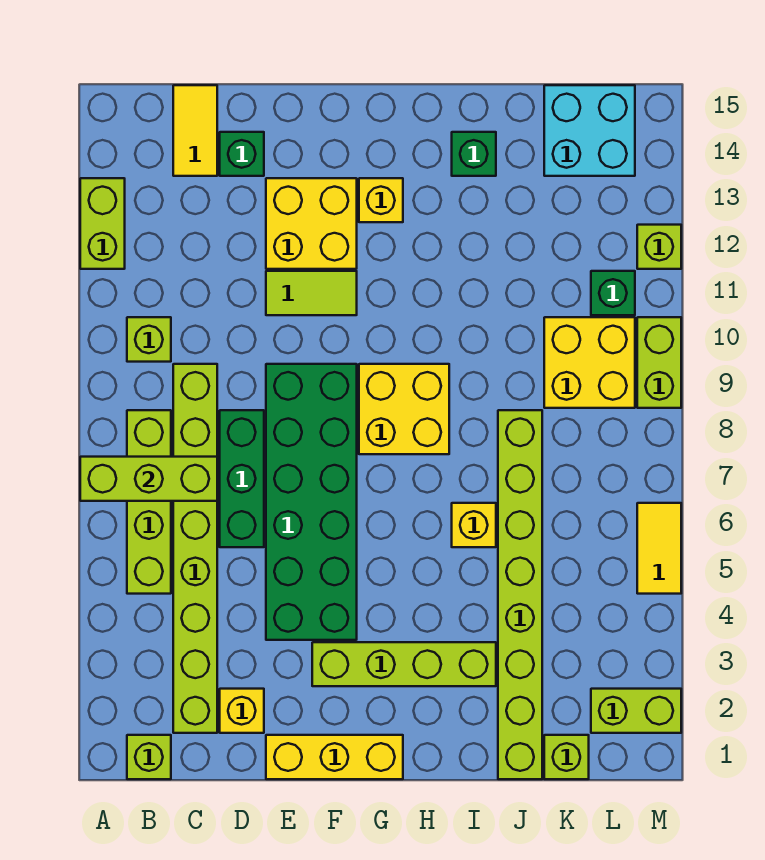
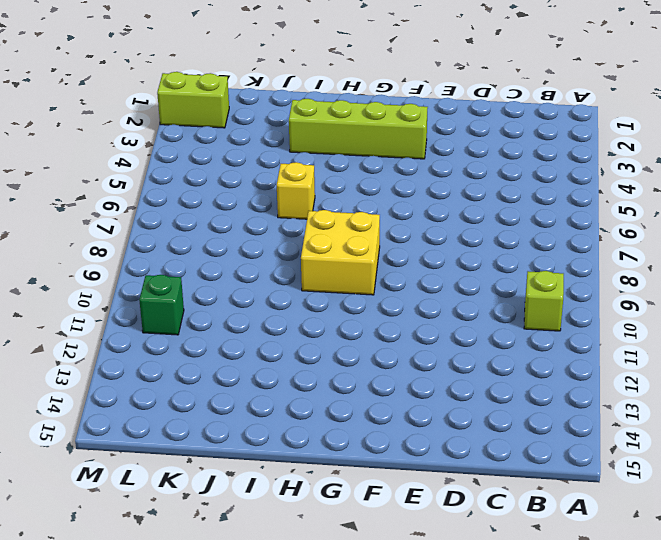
none -> lime brick A12:A13 level 1
none -> lime brick B1 level 1
none -> lime brick B5:B8 level 1

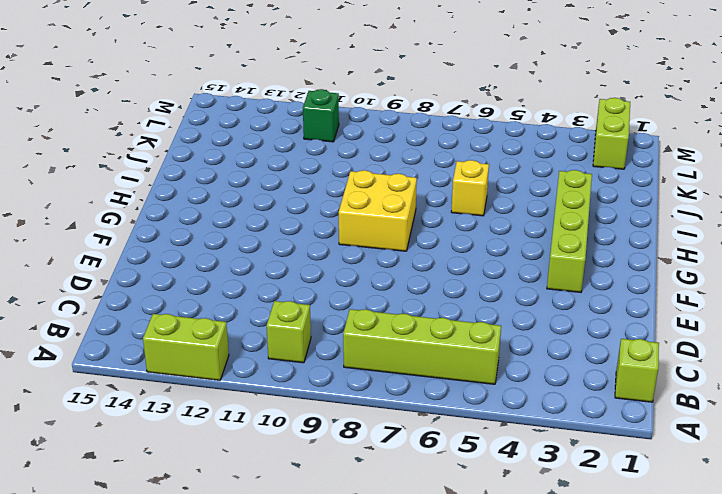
none -> lime brick C2:C9 level 1
none -> yellow tile C14:C15 level 1
none -> yellow brick D2 level 1

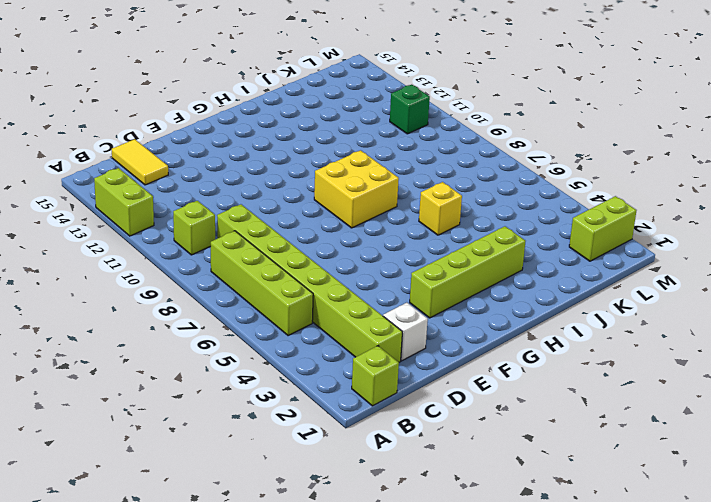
white brick D2 level 1 -> yellow brick D2 level 1
none -> green brick D6:D8 level 1
none -> green brick D14 level 1
none -> yellow brick E1:G1 level 1

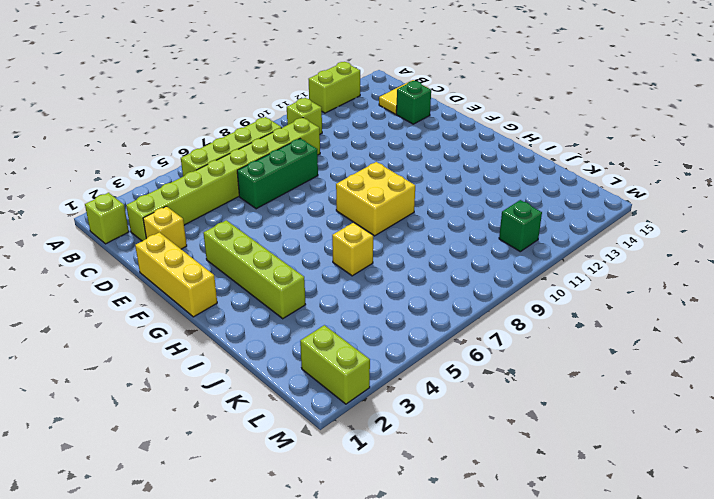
none -> green brick E4:F9 level 1
none -> lime tile E11:F11 level 1
none -> yellow brick E12:F13 level 1

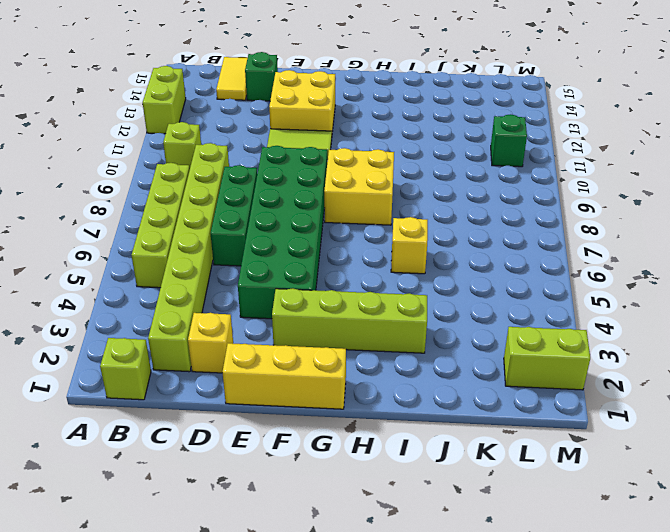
none -> yellow brick G13 level 1
none -> green brick I14 level 1
none -> lime brick J1:J8 level 1

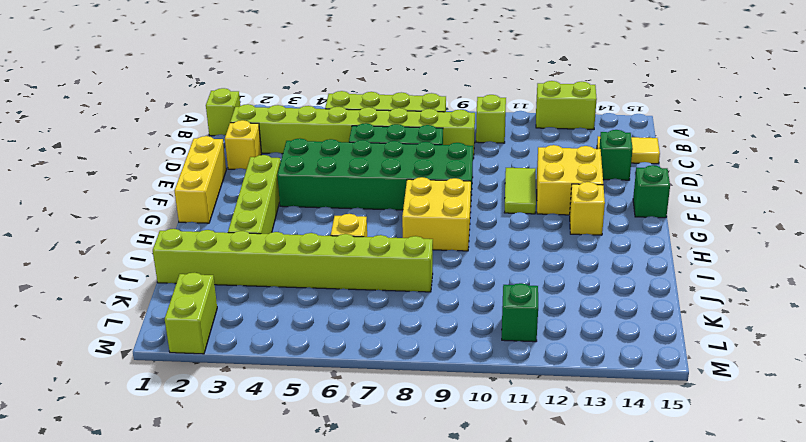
green brick F15 level 1 -> green brick I14 level 1
none -> lime brick K1 level 1
none -> yellow brick K9:L10 level 1
none -> cyan brick K14:L15 level 1

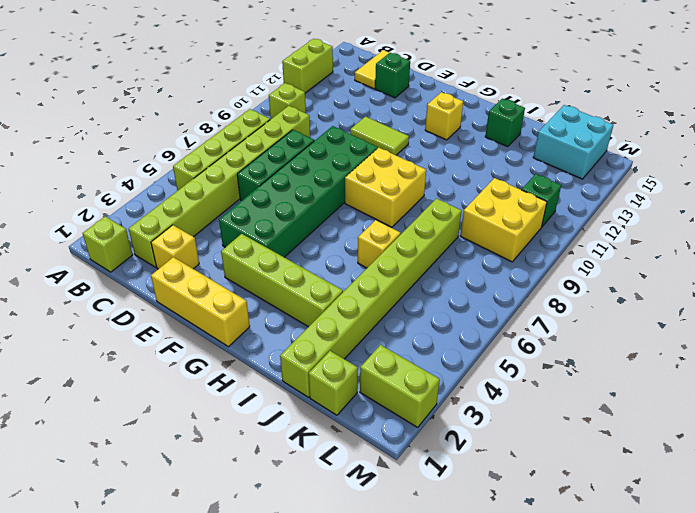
none -> yellow brick E12:F13 level 1
none -> yellow tile M5:M6 level 1
none -> lime brick M9:M10 level 1

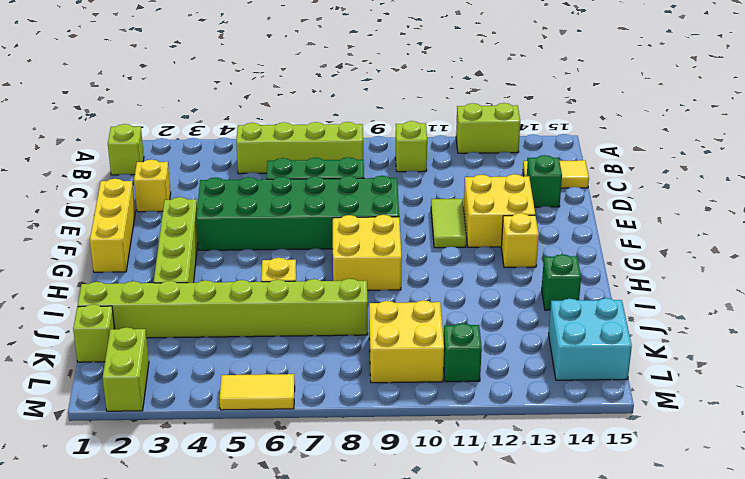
none -> lime brick C2:C9 level 1
none -> lime brick M9:M10 level 1
none -> lime brick M12 level 1

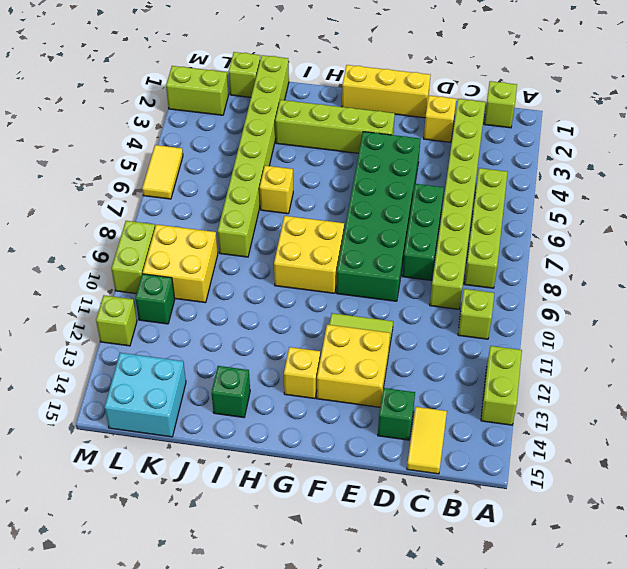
none -> lime brick A7:C7 level 2

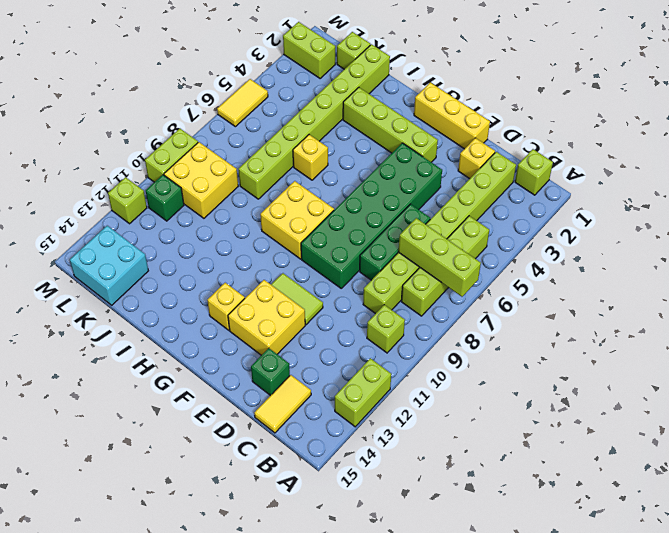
none -> green brick I14 level 1

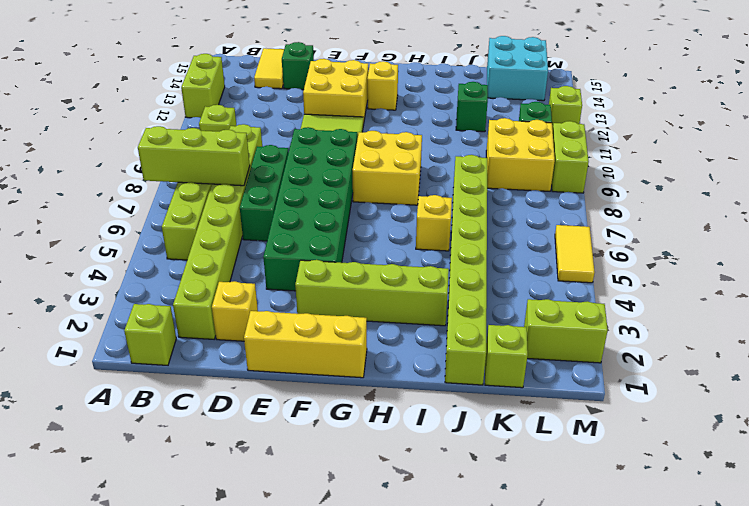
green brick J12 level 1 -> green brick I14 level 1

